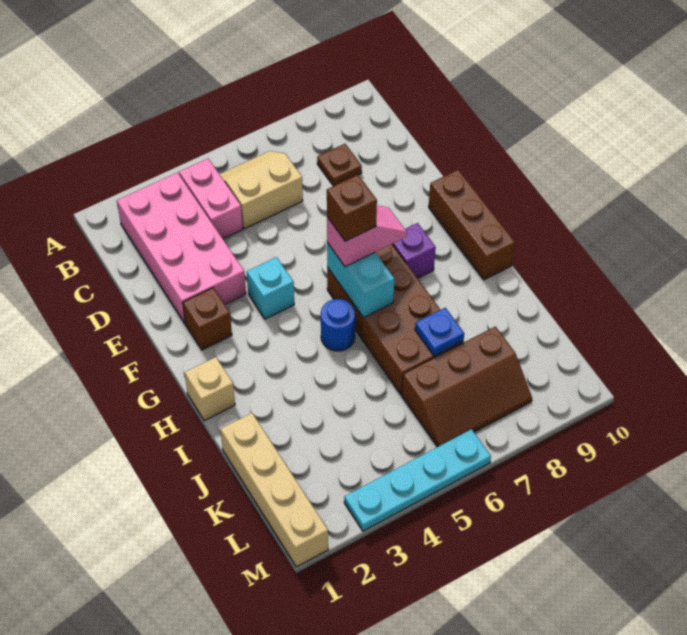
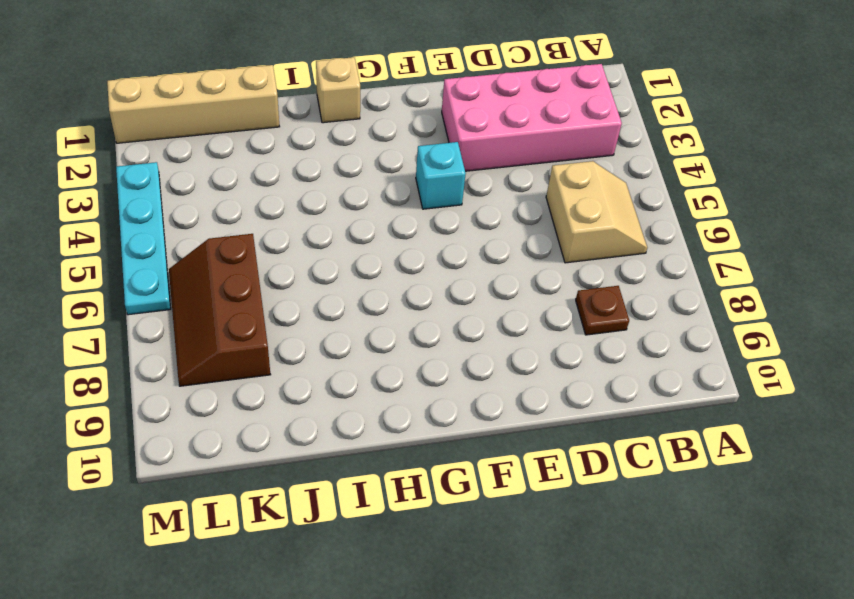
none -> pink brick B4:C4 level 1
none -> brown brick F2 level 1
none -> brown brick F10:H10 level 1

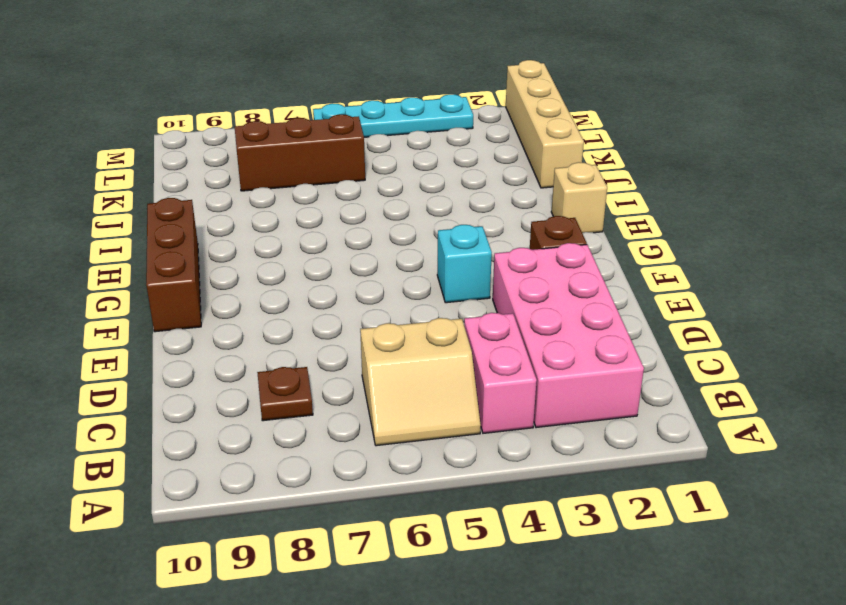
none -> brown brick G6:J7 level 1
none -> purple brick G8 level 1
none -> blue round brick H5 level 1

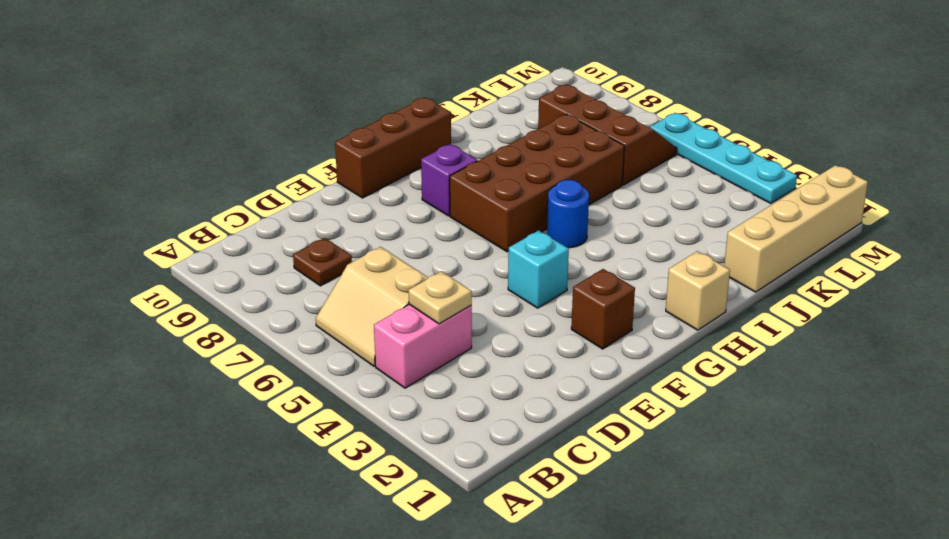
tan plate C4 level 2 -> none
none -> pink brick B2:E3 level 1
none -> cyan brick G6:H6 level 2
none -> blue plate J7 level 2

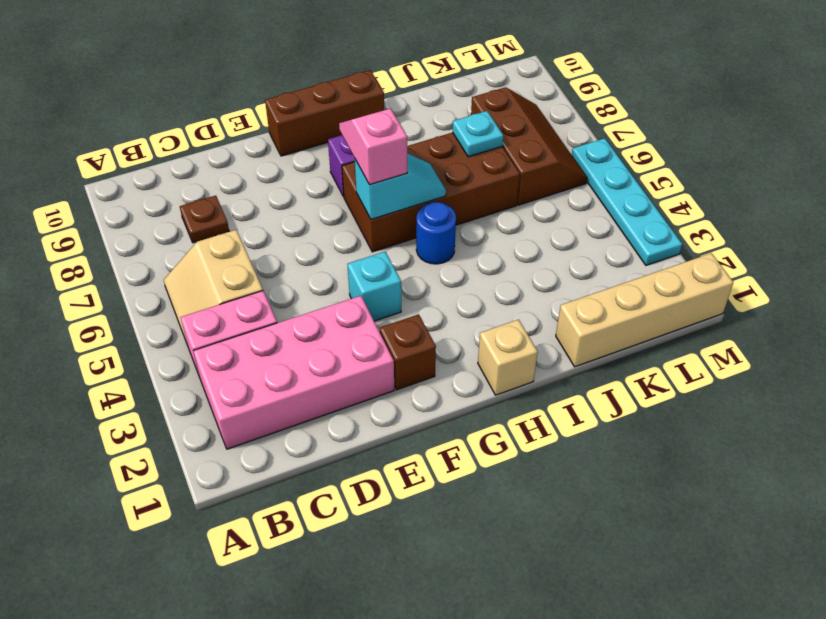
cyan slope G6:H6 level 2 top G -> cyan brick G6:H6 level 2
cyan plate J7 level 2 -> blue plate J7 level 2
none -> brown brick G6 level 4

